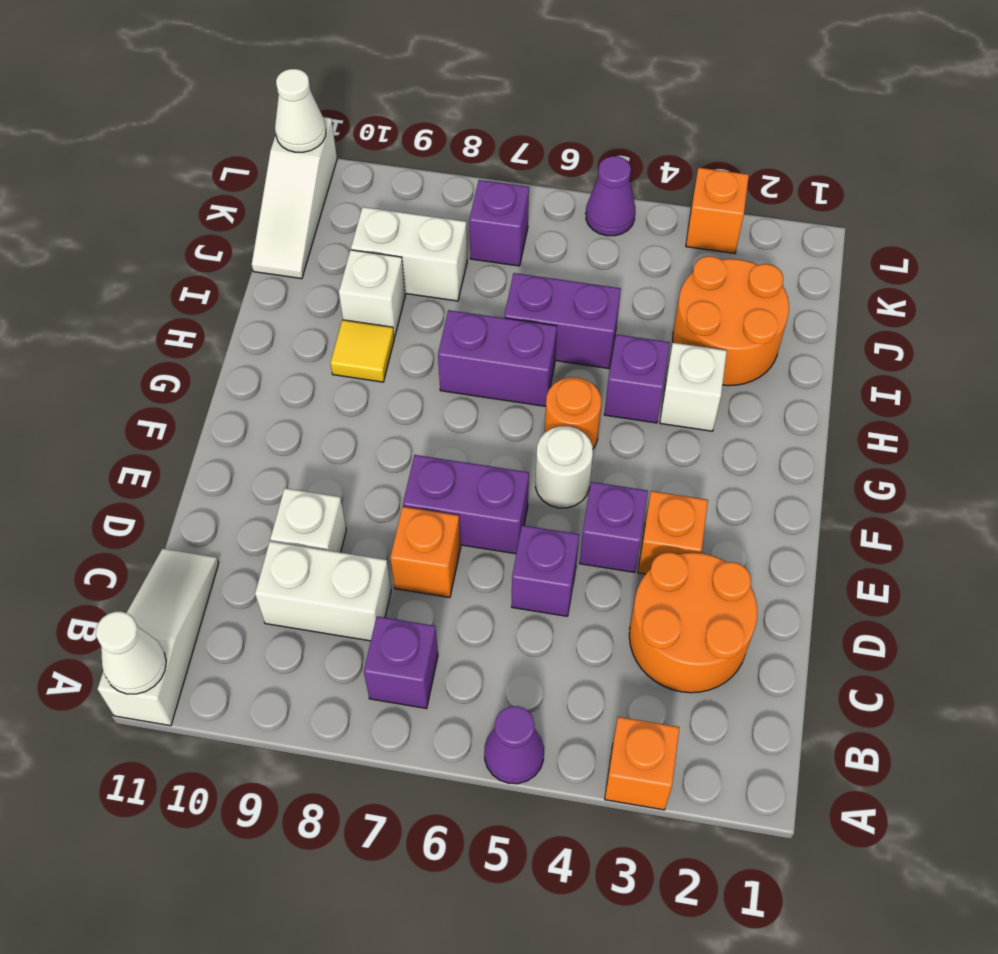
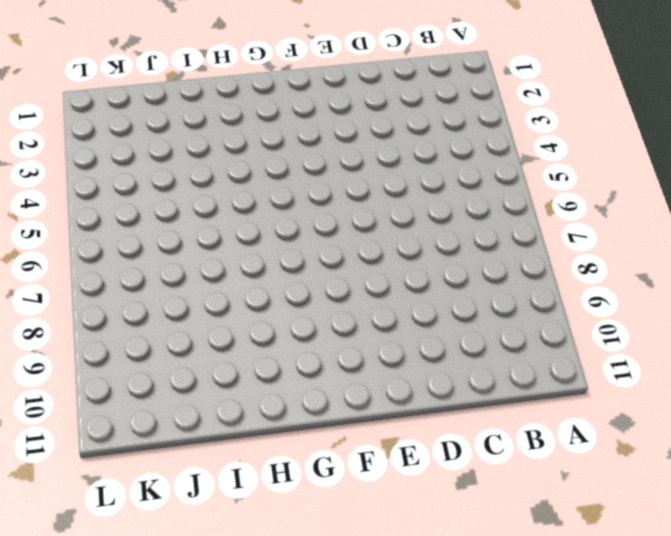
none -> orange brick A3 level 1
none -> purple cone A5 level 1
none -> white slope A11:C11 level 1 top A

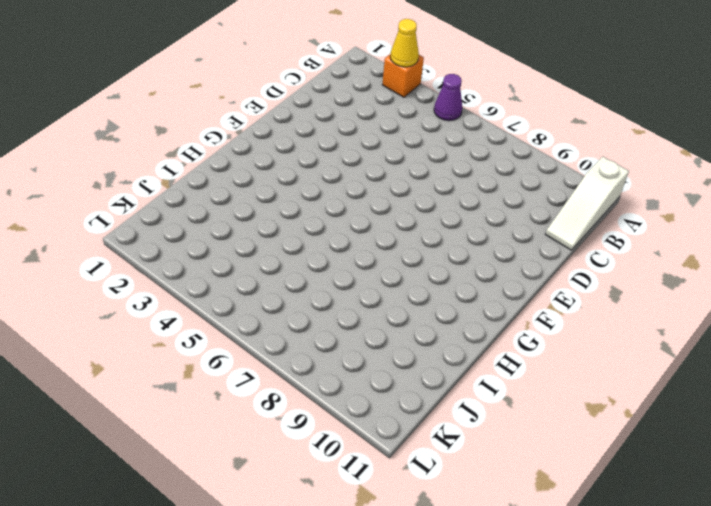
yellow cone A3 level 2 -> none
none -> purple brick B7 level 1
none -> orange round brick C2:D3 level 1
none -> white brick C8:C9 level 1

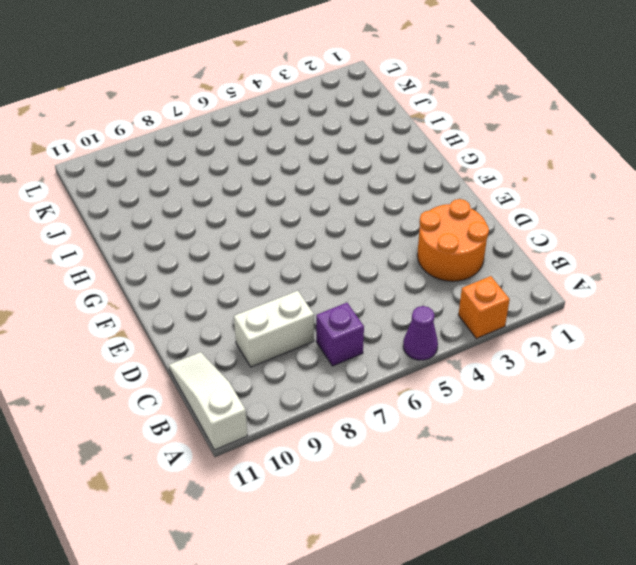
none -> purple brick D5 level 1
none -> orange brick D7 level 1
none -> white brick D9 level 1

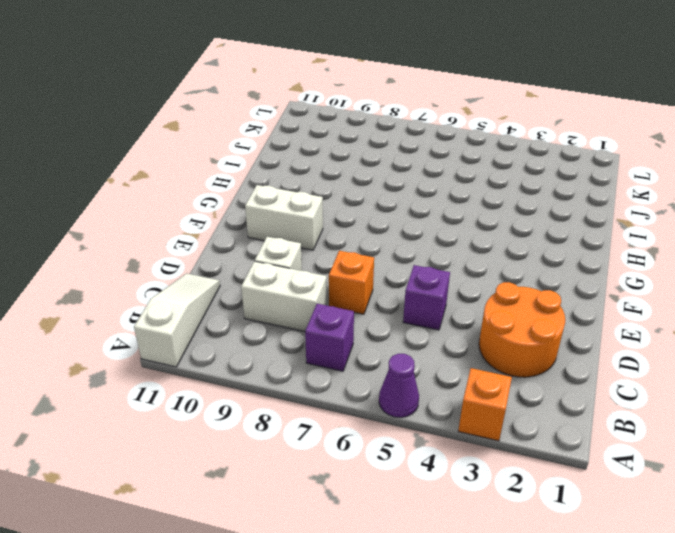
white brick F9:F10 level 1 -> white brick J8:J9 level 1
none -> orange brick E3 level 1
none -> purple brick E4 level 1
none -> purple brick E6:E7 level 1

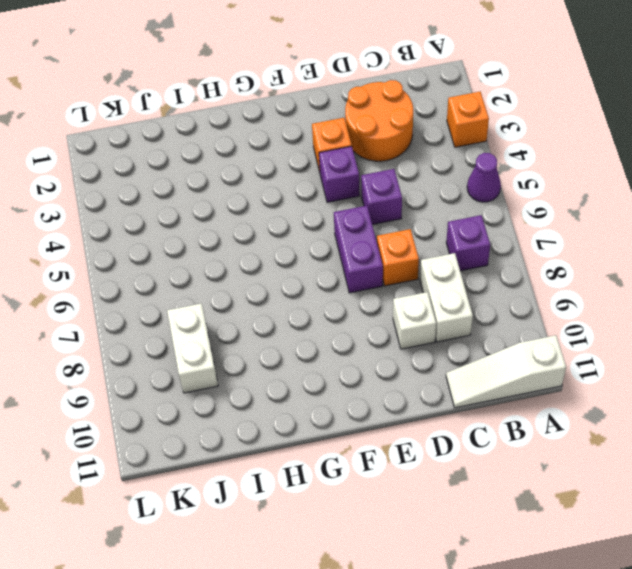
none -> white round brick F5 level 1
none -> orange round brick G5 level 1
none -> white brick H3 level 1

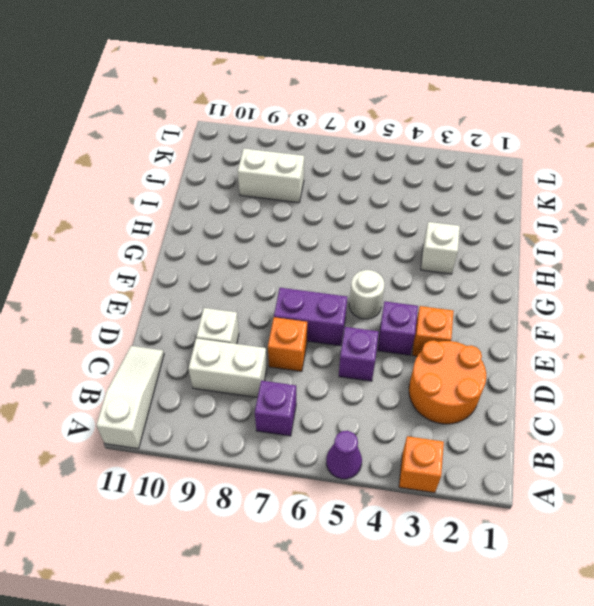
none -> orange round brick G5 level 1
none -> purple brick H4 level 1
none -> purple brick H6:H7 level 1

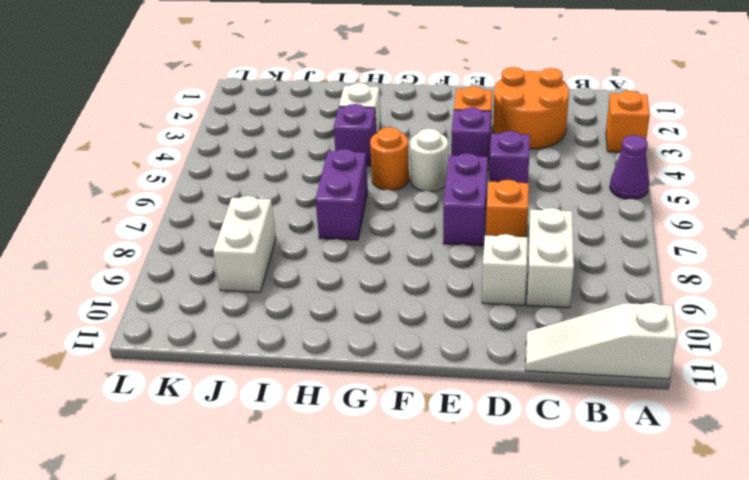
none -> purple brick B7 level 1
none -> yellow tile H9 level 1
none -> orange round brick I2:J3 level 1

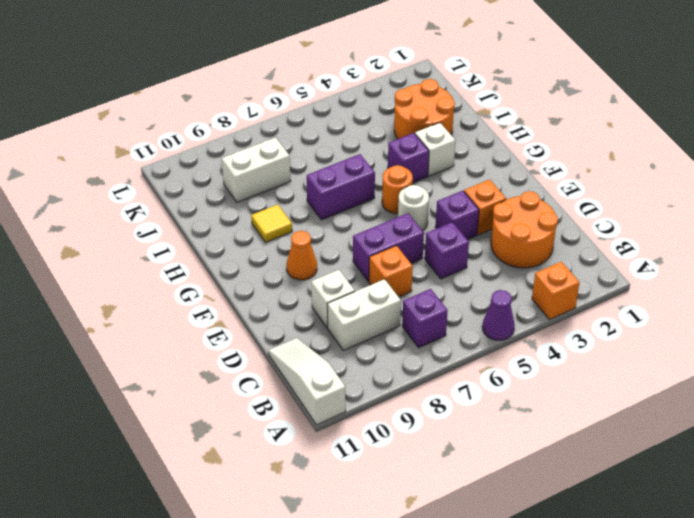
orange cone F9 level 1 -> none
none -> purple brick I5:I6 level 1
none -> white brick I9 level 1
none -> white slope J11:L11 level 1 top L

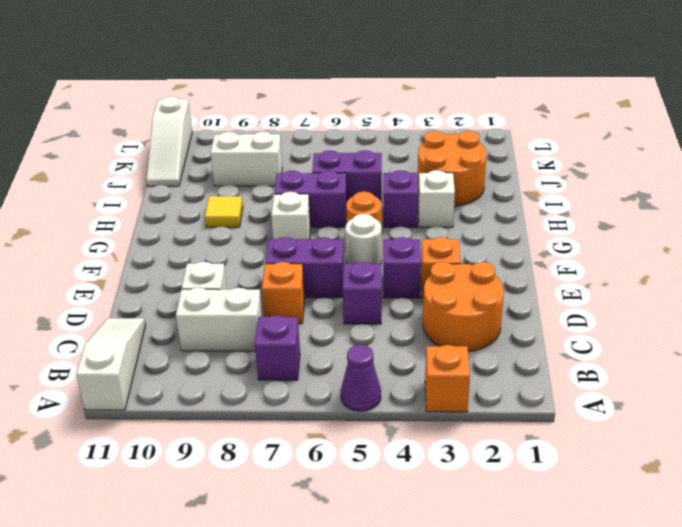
white brick G7 level 1 -> white brick I9 level 1
none -> purple brick K7 level 1
none -> orange brick L3 level 1
none -> purple cone L5 level 1

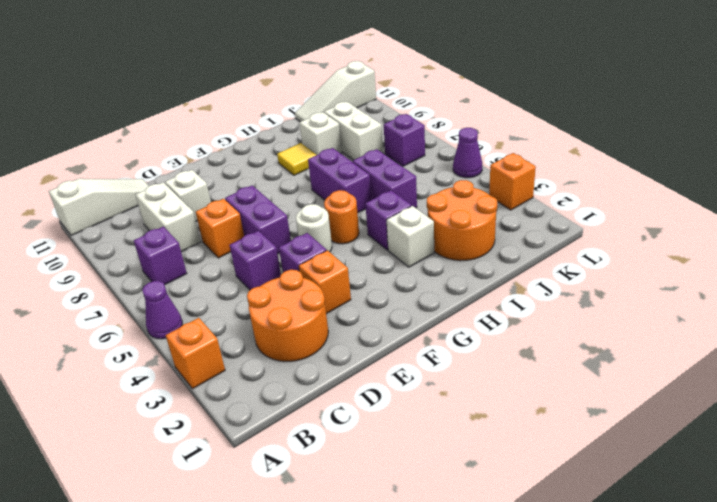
none -> white cone A11 level 2
none -> white cone L11 level 2

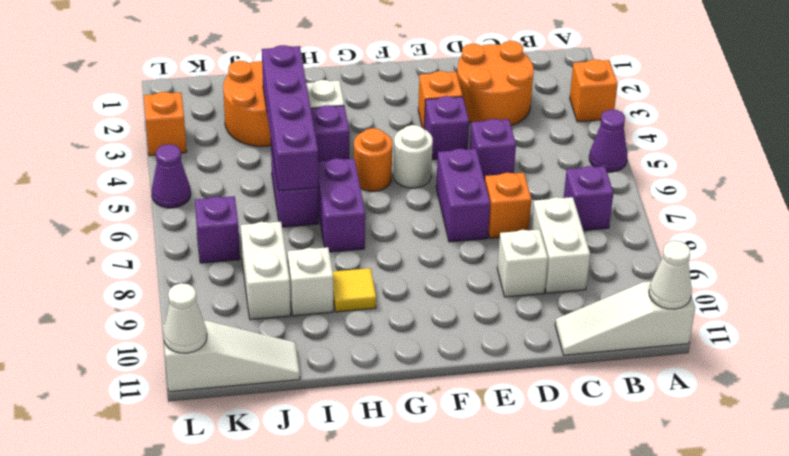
purple brick I3:I6 level 2 -> none

